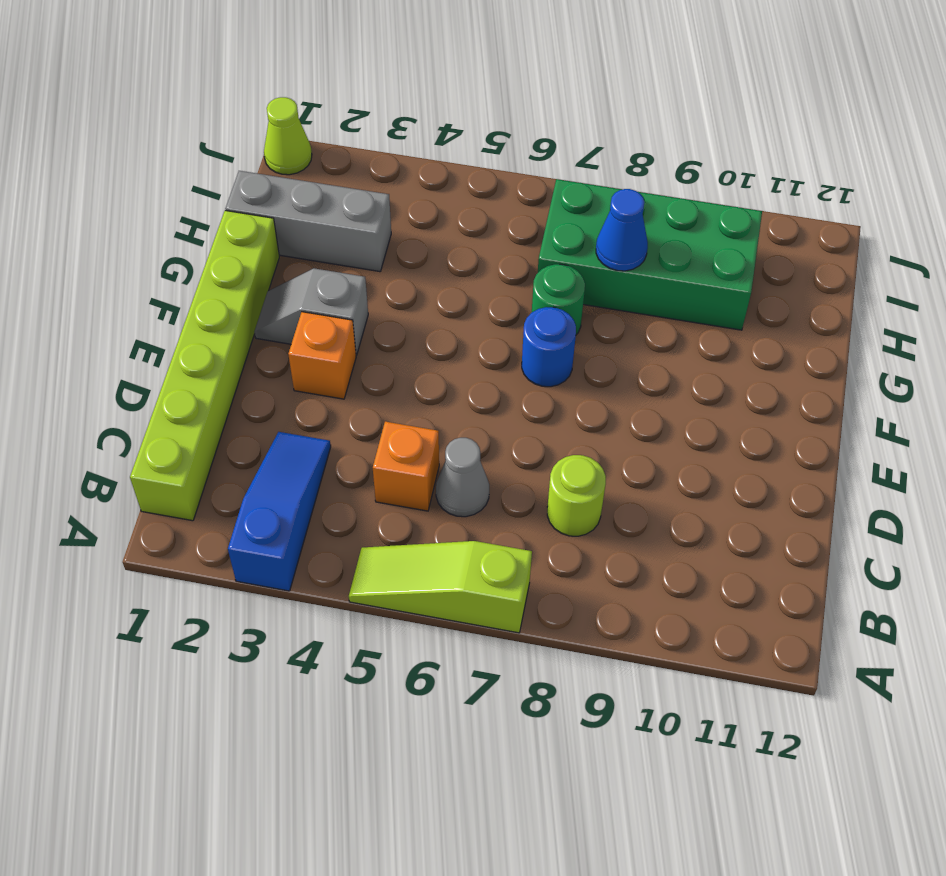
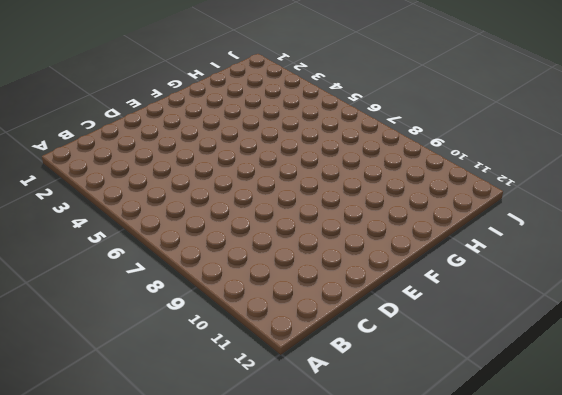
none -> blue slope A3:C3 level 1 top A
none -> lime slope A5:A7 level 1 top 7
none -> lime brick B1:G1 level 1

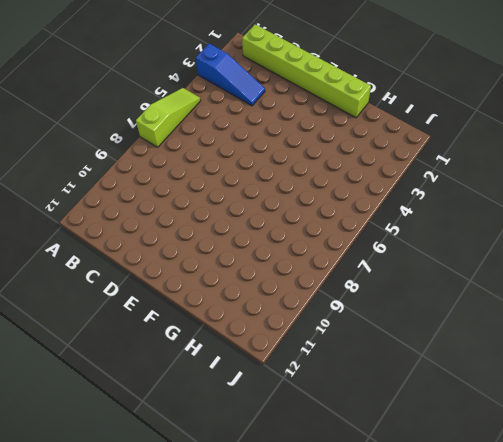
none -> orange brick C5 level 1
none -> grey cone C6 level 1
none -> lime round brick C8 level 1

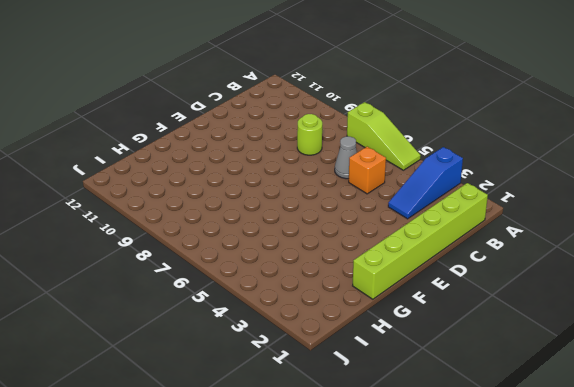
none -> orange brick E3 level 1
none -> grey slope F2:F3 level 1 top 3
none -> blue round brick F7 level 1

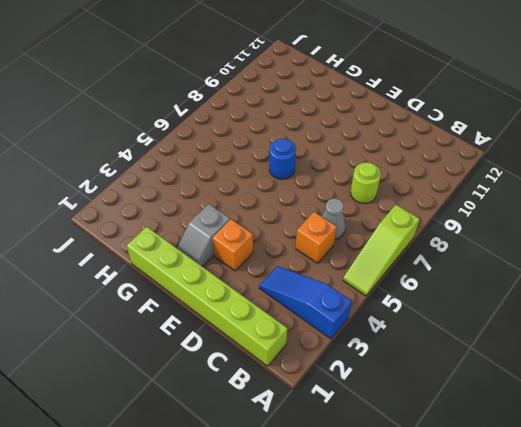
none -> green round brick G7 level 1
none -> grey brick H1:H3 level 1
none -> green brick H7:I10 level 1

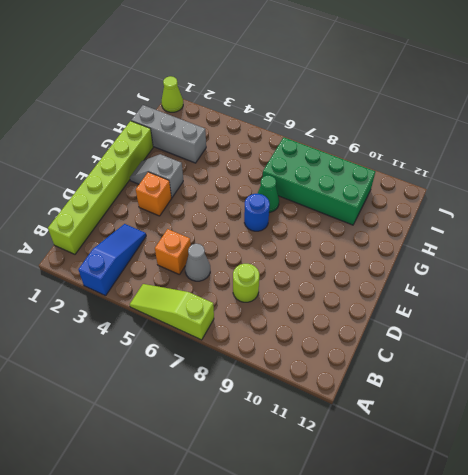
green cone G7 level 1 -> green round brick G7 level 1
none -> blue cone H8 level 2

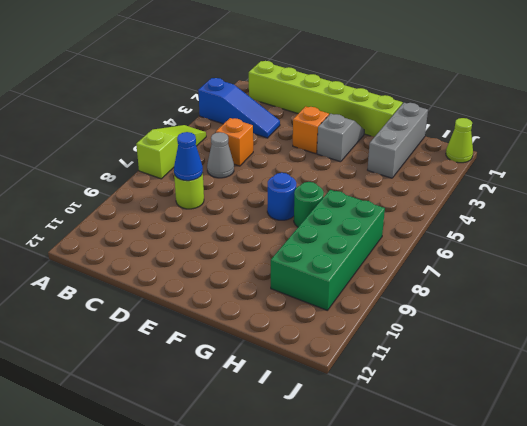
blue cone C8 level 2 -> blue cone H8 level 2

